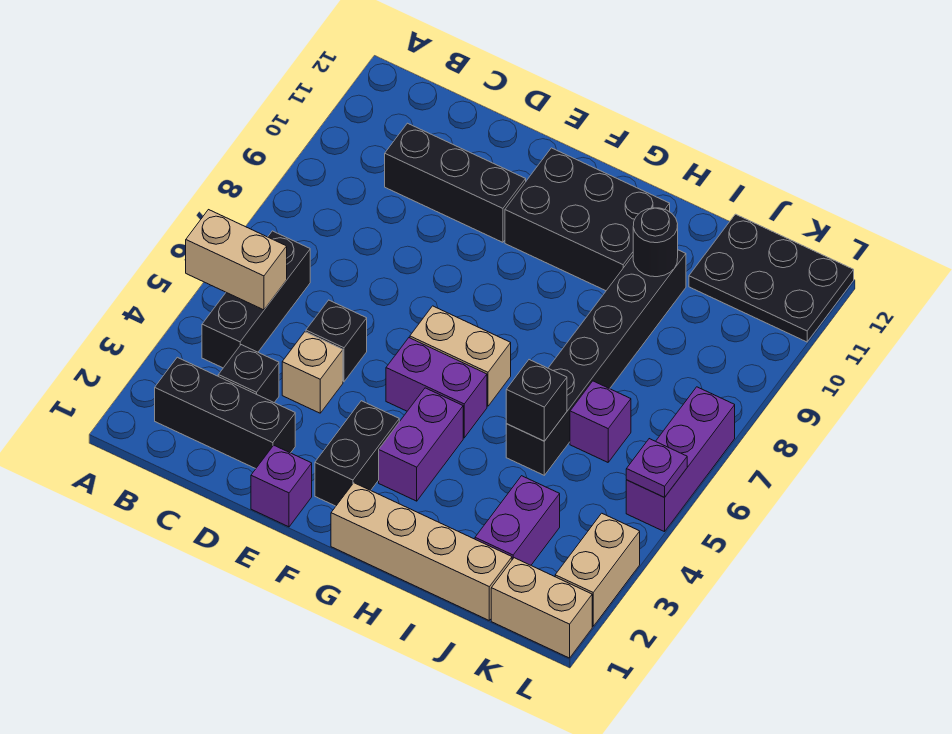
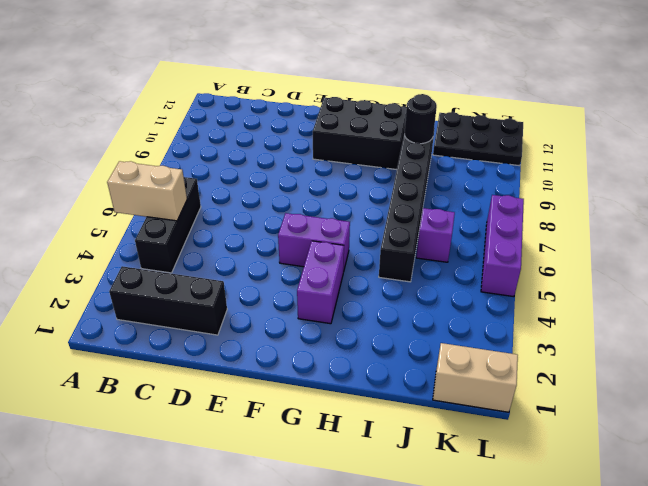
none -> black brick C3 level 1
none -> black brick C10:E10 level 1
none -> tan brick D4 level 1

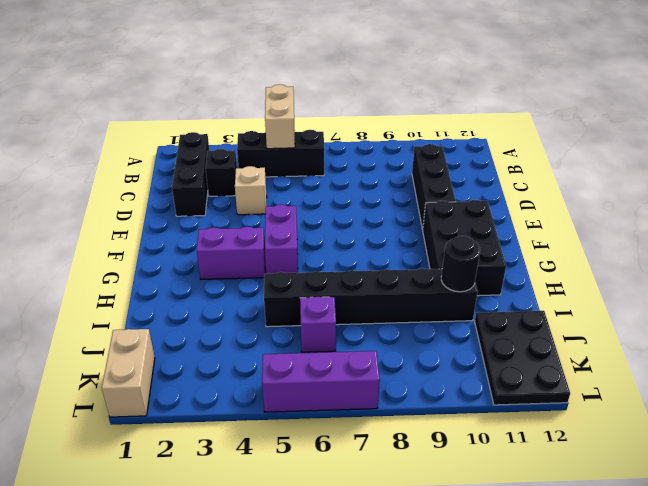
none -> black brick D5 level 1
none -> purple brick E1 level 1
none -> black brick F2:F3 level 1

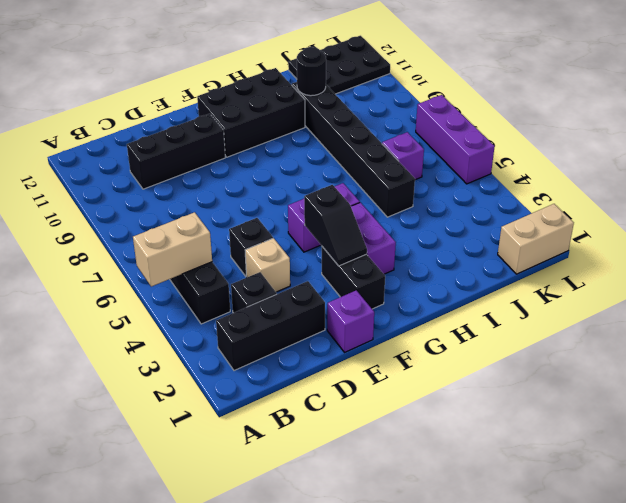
black slope F3:F4 level 2 top 4 -> none
none -> tan brick F6:G6 level 1
none -> tan brick G1:J1 level 1
none -> purple brick J2:J3 level 1

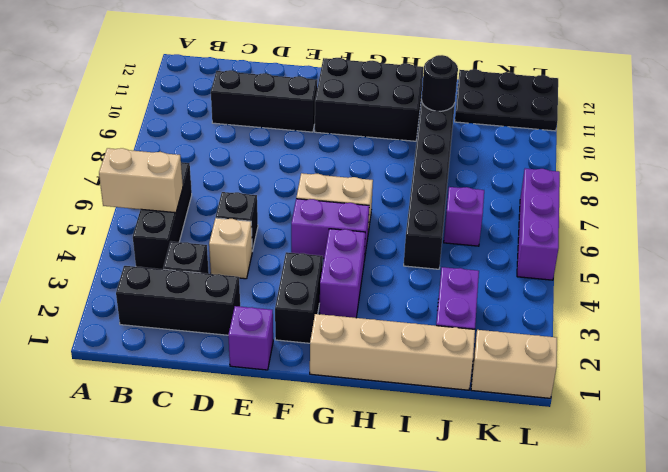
none -> tan brick L2:L3 level 1
none -> black brick I5 level 2
none -> purple plate L5 level 2

